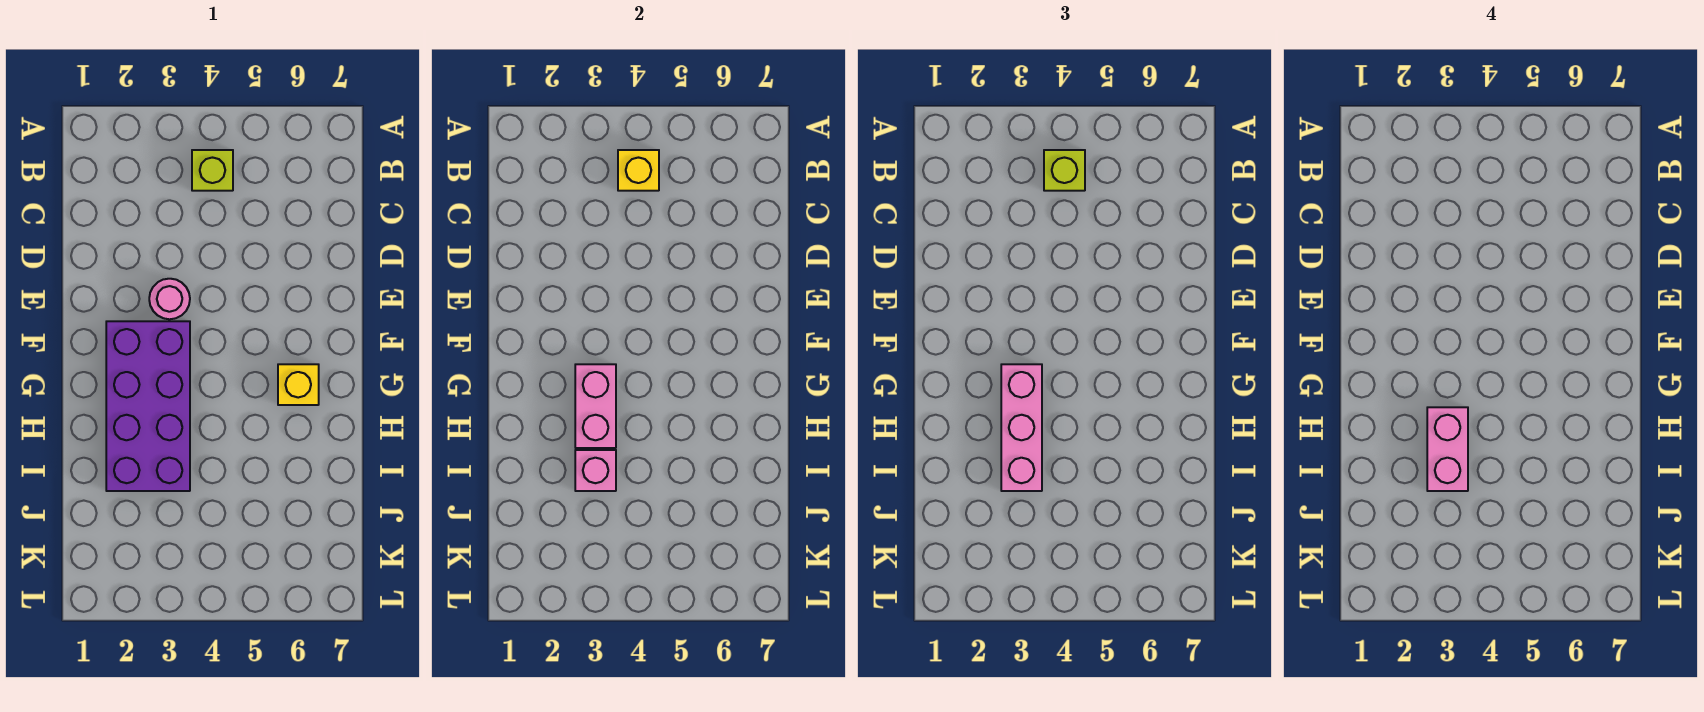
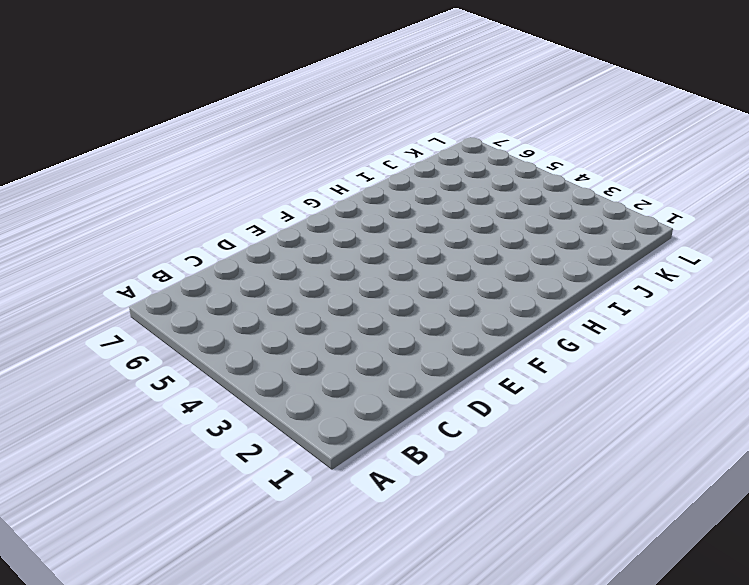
none -> lime brick B4 level 1
none -> pink round brick E3 level 1

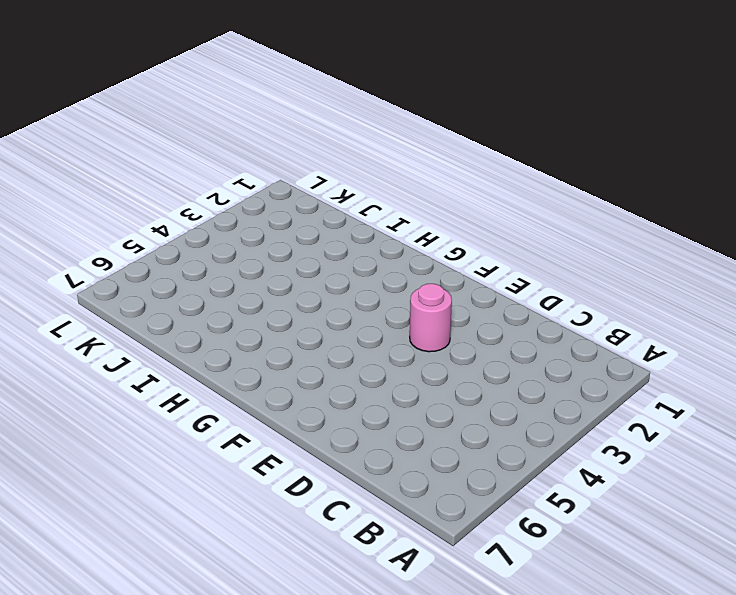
none -> lime brick B4 level 1
none -> purple brick F2:I3 level 1

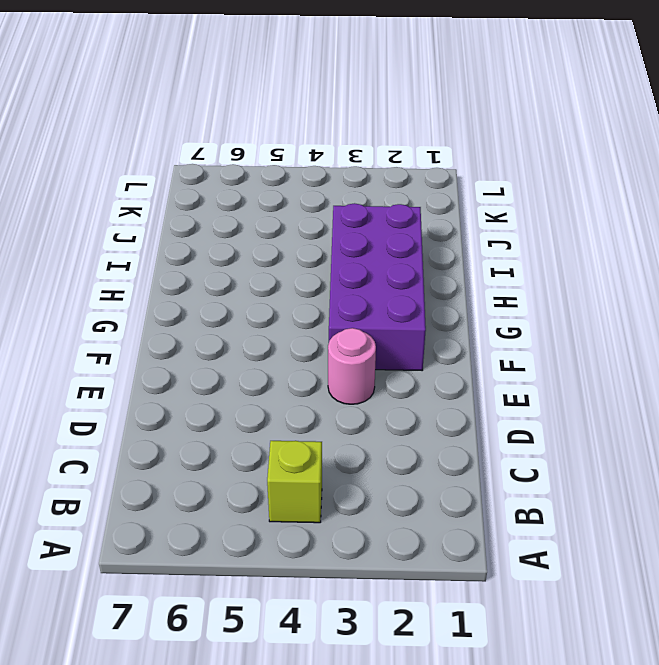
none -> yellow brick G6 level 1
none -> yellow brick B4 level 2

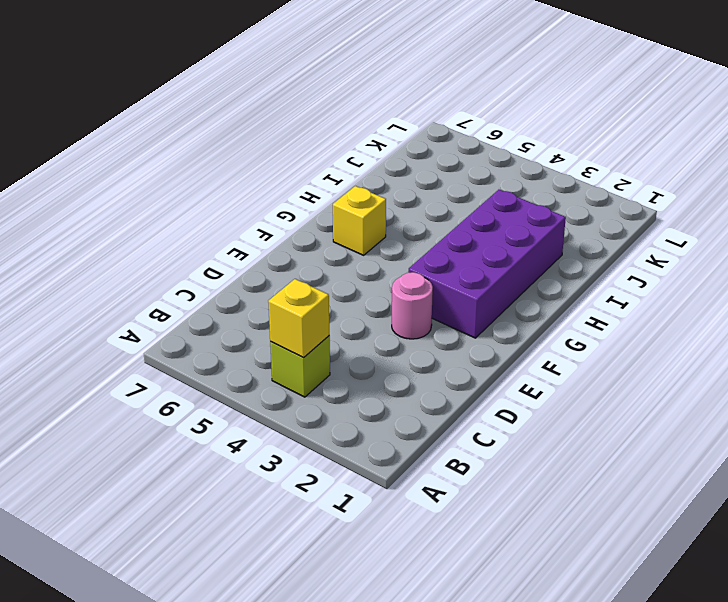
none -> pink brick G3:H3 level 2
none -> pink brick I3 level 2

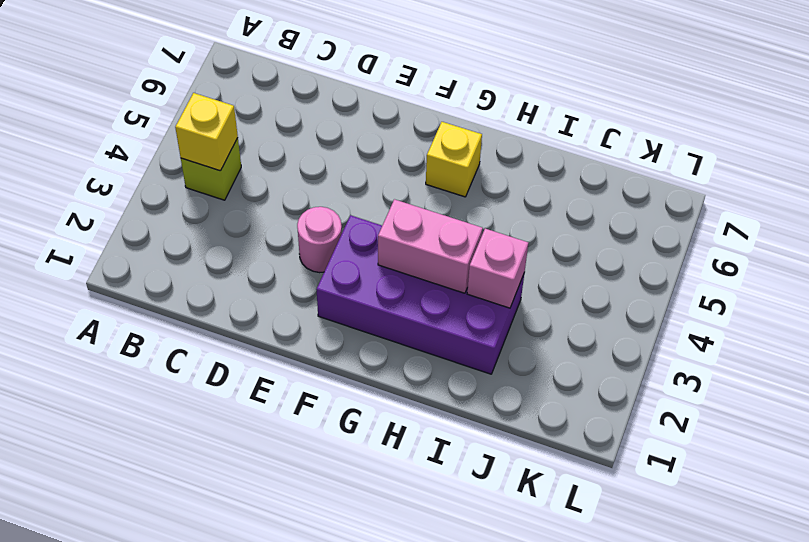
none -> lime brick B4 level 3
none -> pink brick G3:I3 level 3

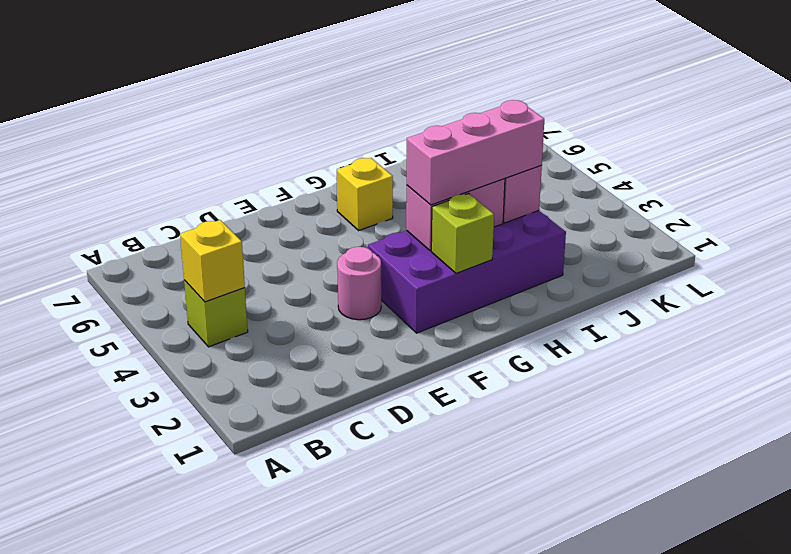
lime brick G2 level 2 -> lime brick B4 level 3
none -> pink brick H3:I3 level 4

